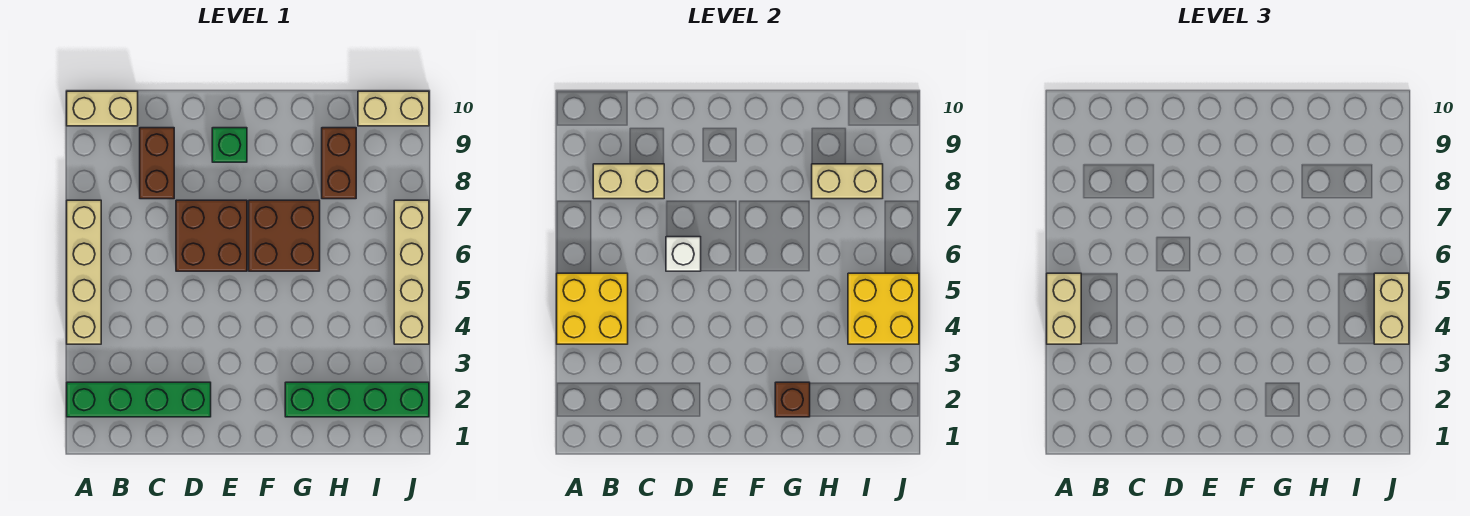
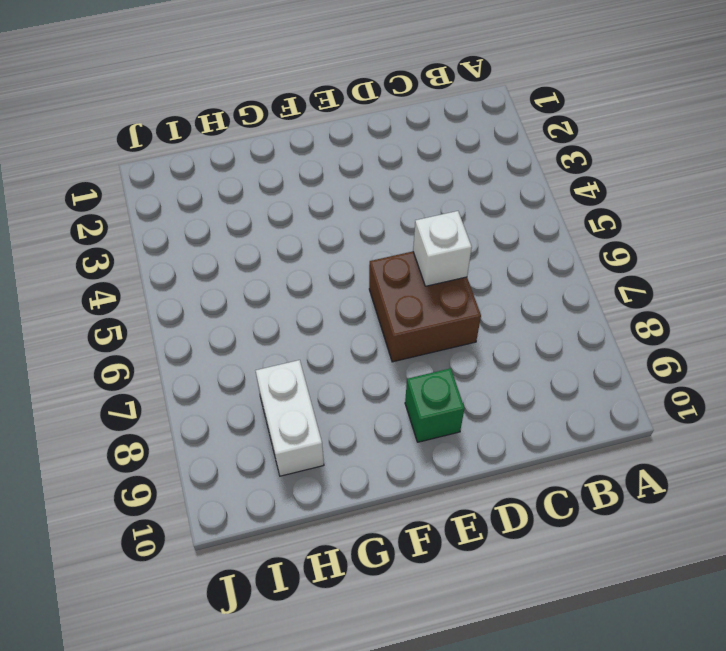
white brick H8:H9 level 1 -> brown brick H8:H9 level 1
none -> green brick A2:D2 level 1
none -> tan brick A4:A7 level 1
none -> tan brick A10:B10 level 1

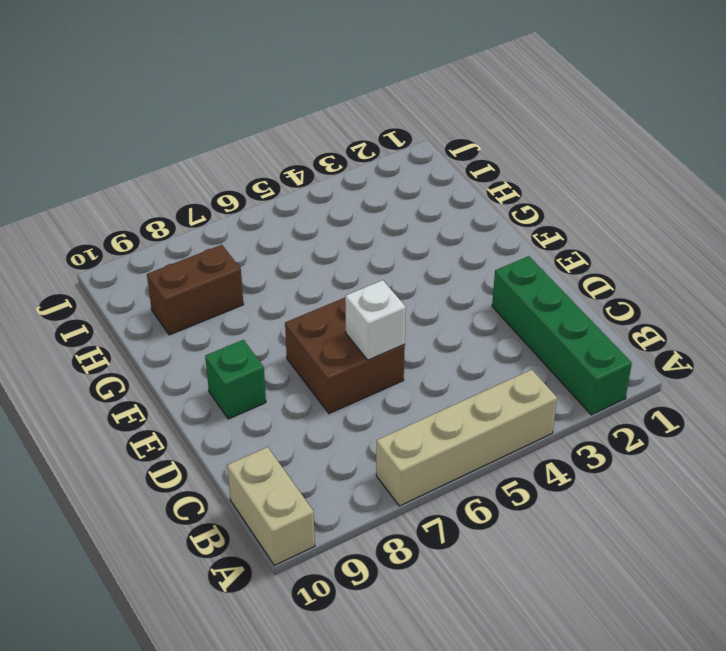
none -> brown brick C8:C9 level 1
none -> brown brick F6:G7 level 1
none -> green brick G2:J2 level 1

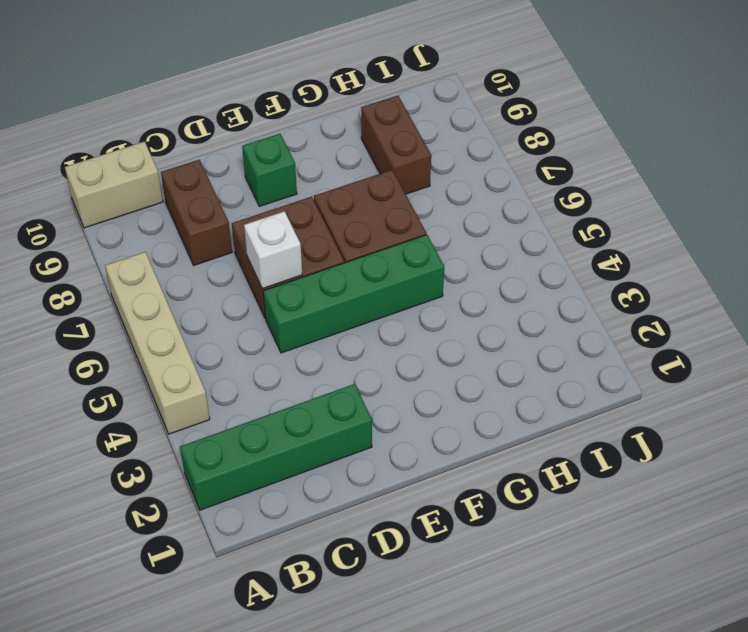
green brick D5:G5 level 1 -> green brick G2:J2 level 1
none -> tan brick I10:J10 level 1
none -> tan brick J4:J7 level 1
none -> yellow brick A4:B5 level 2

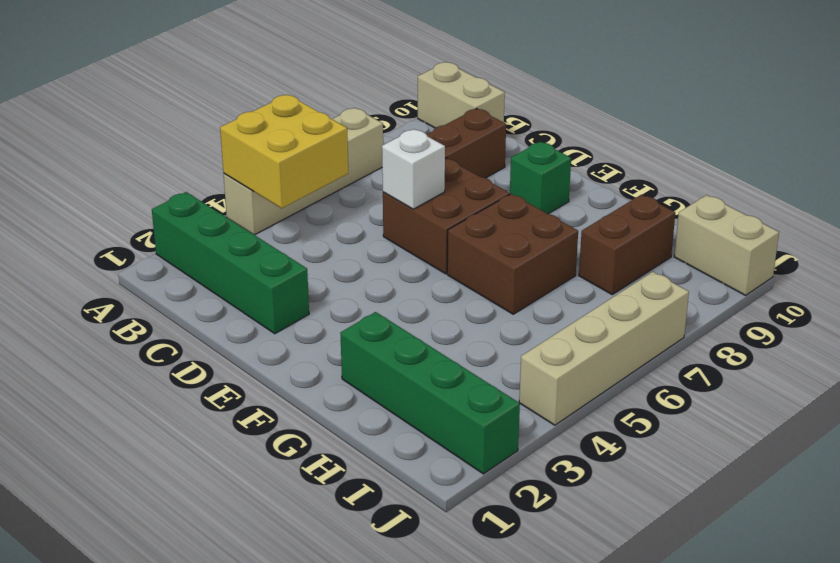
none -> tan brick B8:C8 level 2
none -> brown brick G2 level 2
none -> tan brick H8:I8 level 2

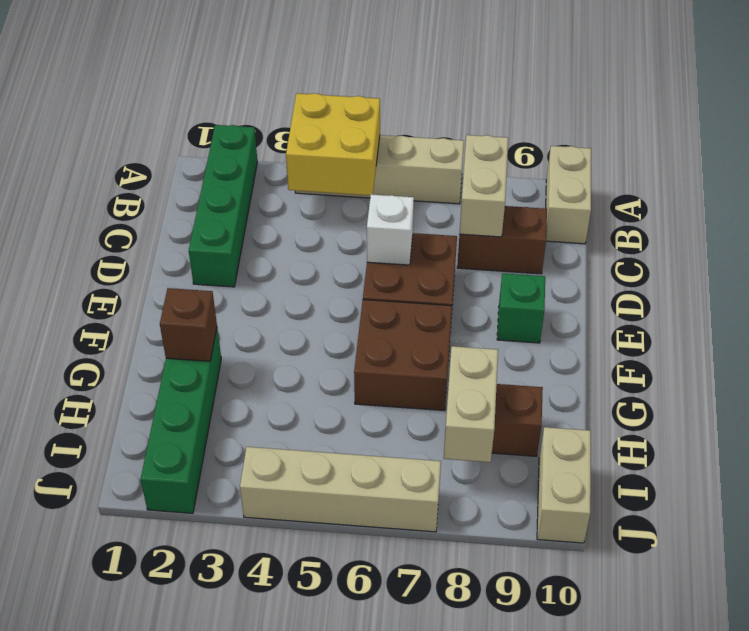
none -> yellow brick I4:J5 level 2
none -> tan brick A4:A5 level 3
none -> tan brick J4:J5 level 3

